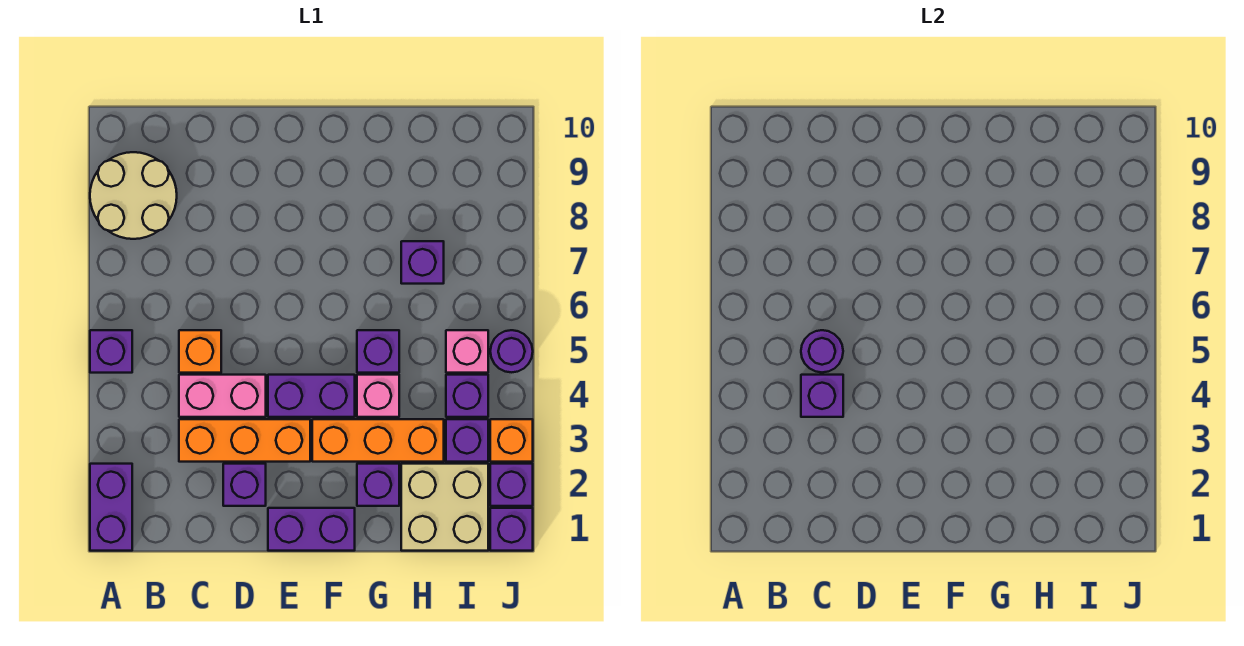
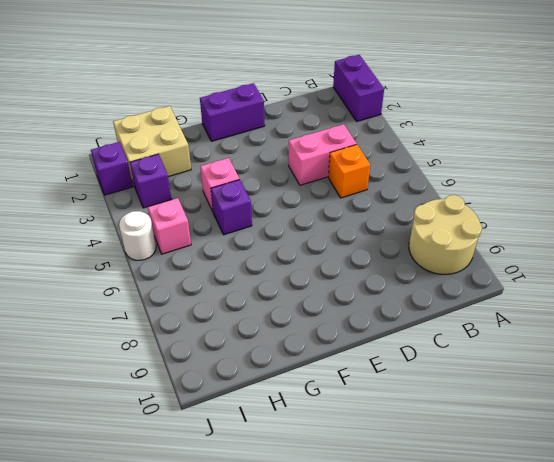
white round brick J5 level 1 -> purple round brick J5 level 1
none -> purple brick A5 level 1
none -> orange brick C3:E3 level 1
none -> purple brick D2 level 1

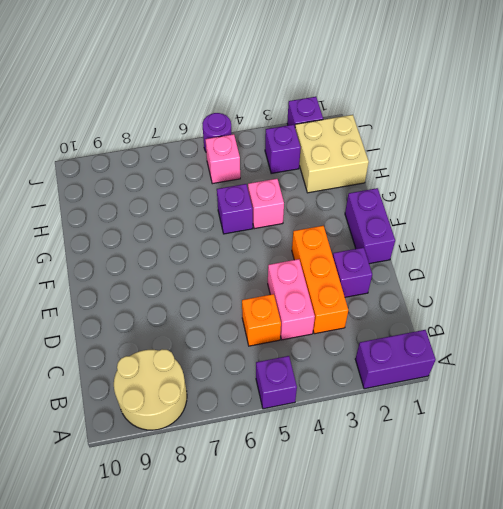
none -> purple brick E4:F4 level 1
none -> orange brick F3:H3 level 1
none -> purple brick G2 level 1

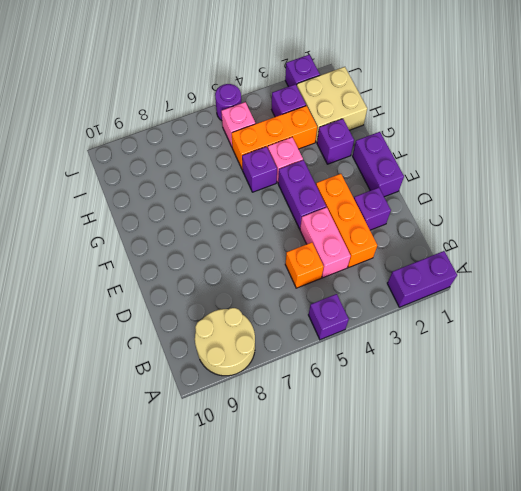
orange brick H3:H5 level 1 -> orange brick F3:H3 level 1
none -> purple brick H7 level 1
none -> purple brick I4 level 1
none -> purple brick J1 level 1

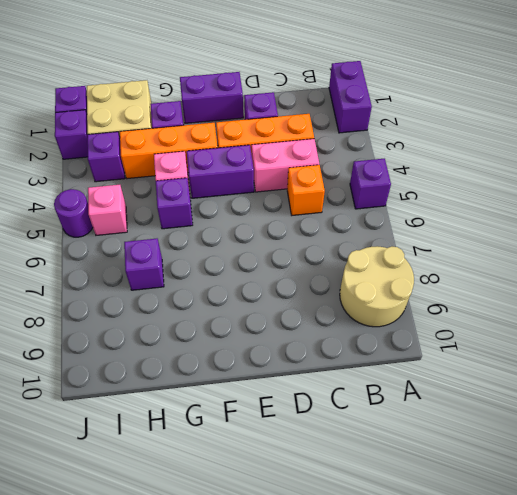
none -> purple brick I4 level 1
none -> orange brick J3 level 1
none -> purple brick C4 level 2

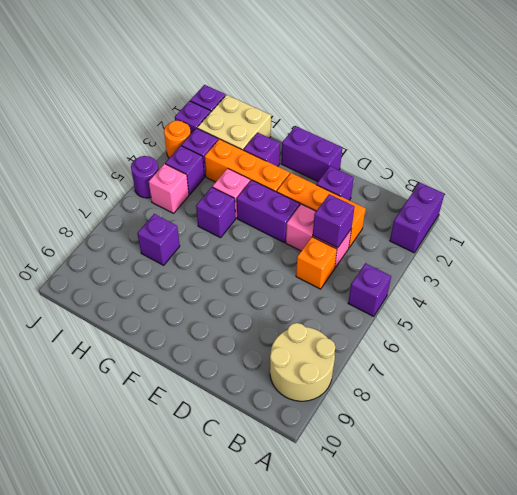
orange round brick J3 level 1 -> orange brick J3 level 1
none -> purple round brick C5 level 2

